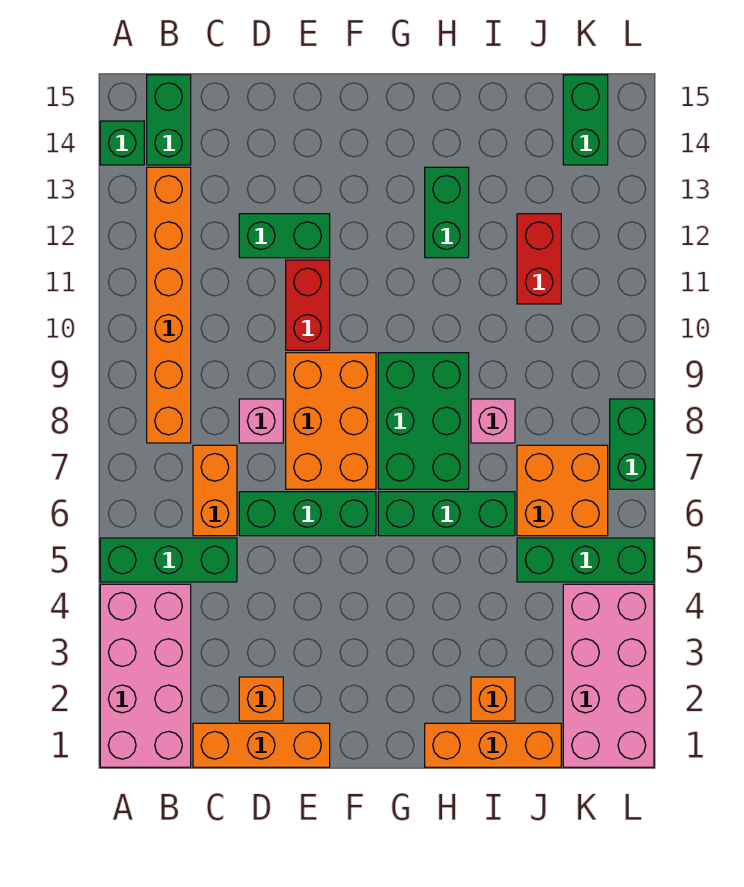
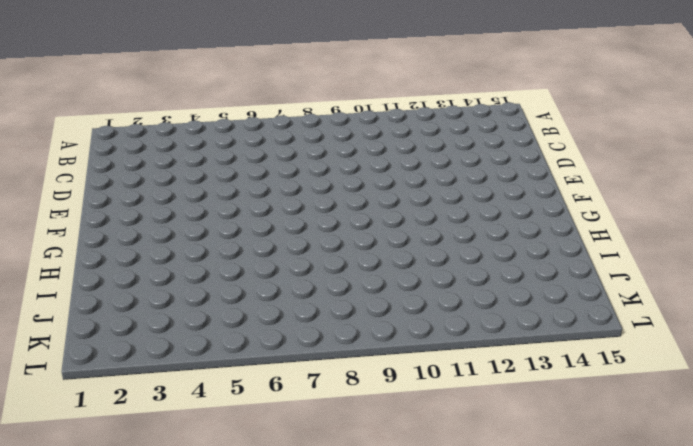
none -> pink brick A1:B4 level 1
none -> green brick A5:C5 level 1
none -> green brick A14 level 1

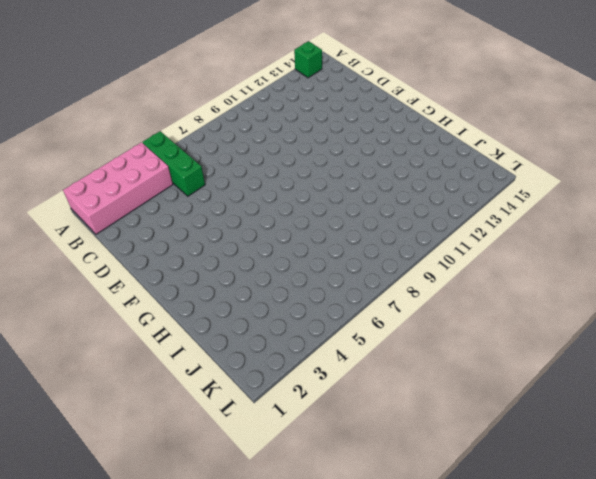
none -> orange brick B8:B13 level 1
none -> green brick B14:B15 level 1
none -> orange brick C1:E1 level 1

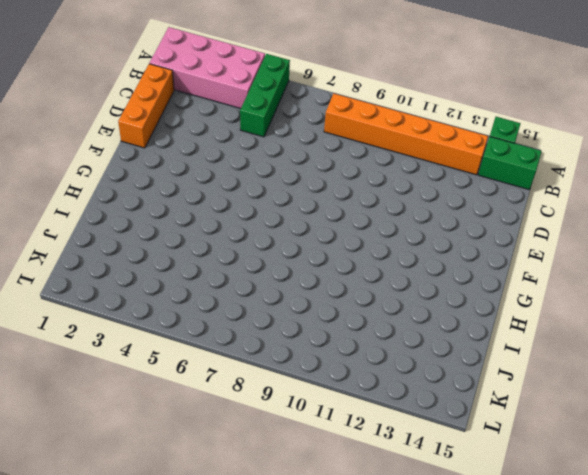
none -> orange brick C6:C7 level 1
none -> orange brick D2 level 1
none -> green brick D6:F6 level 1

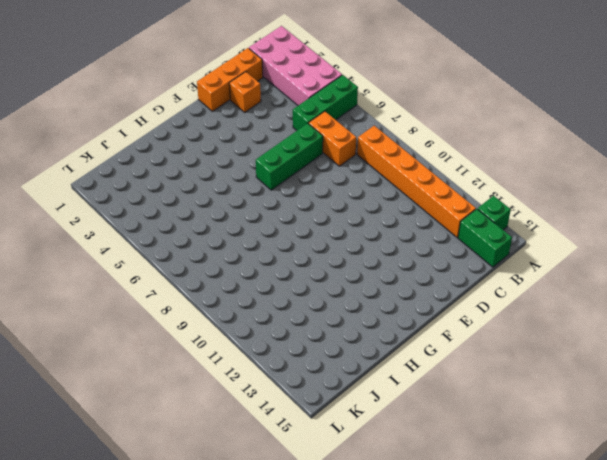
none -> pink brick D8 level 1
none -> green brick D12:E12 level 1
none -> orange brick E7:F9 level 1

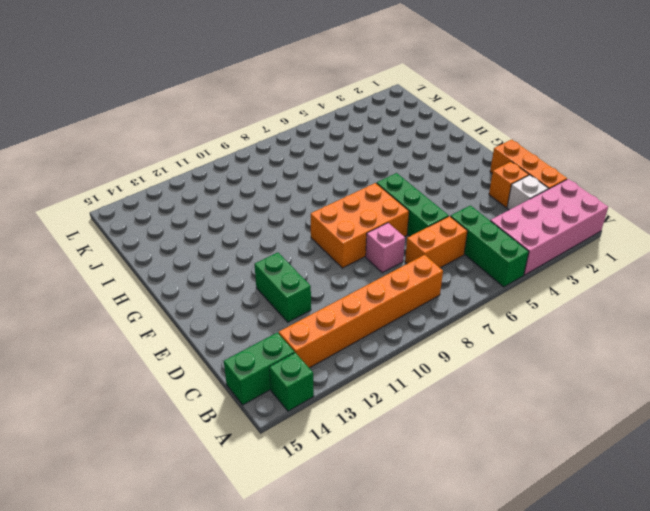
white brick C2 level 1 -> none
none -> red brick E10:E11 level 1
none -> green brick G6:I6 level 1
none -> green brick G7:H9 level 1

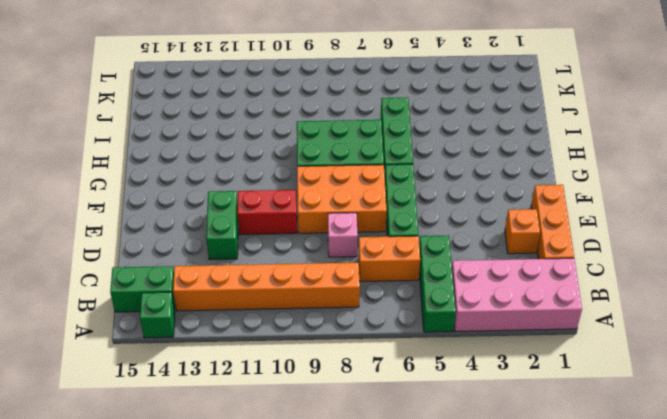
none -> orange brick H1:J1 level 1
none -> green brick H12:H13 level 1
none -> orange brick I2 level 1

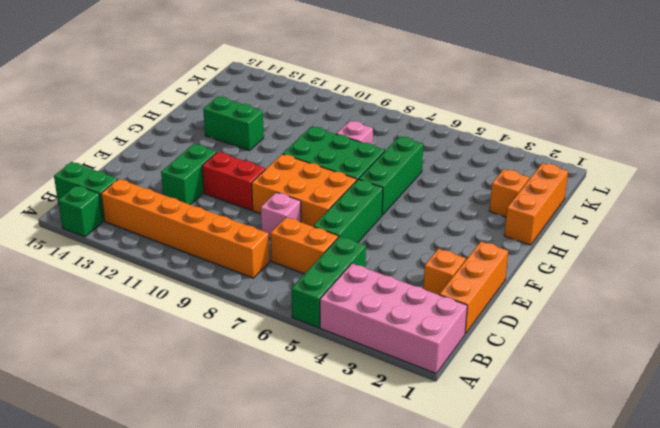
none -> green brick J5:L5 level 1
none -> orange brick J6:K7 level 1
none -> red brick J11:J12 level 1

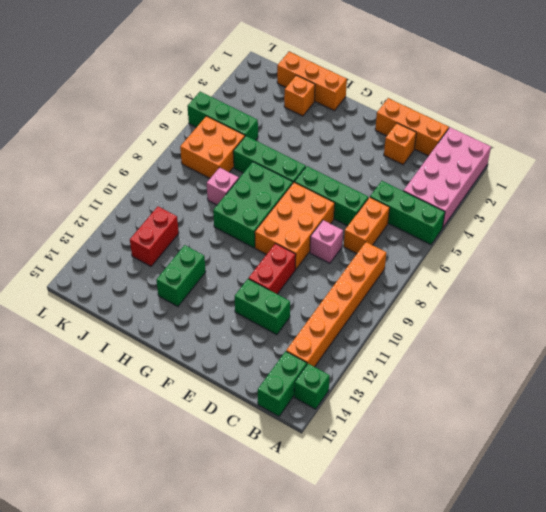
none -> pink brick K1:L4 level 1
none -> green brick K14:K15 level 1
none -> green brick L7:L8 level 1

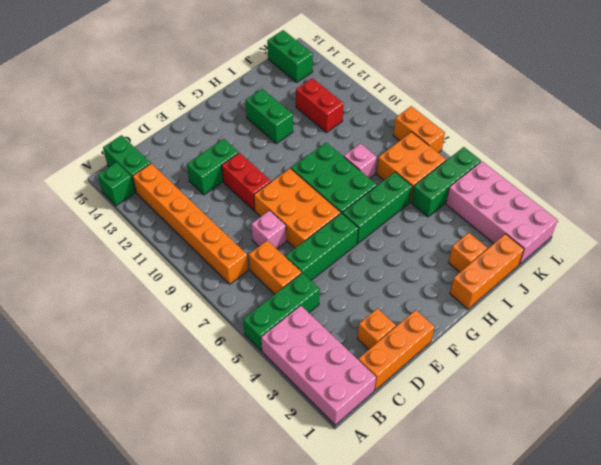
orange brick L7:L8 level 1 -> green brick L7:L8 level 1

